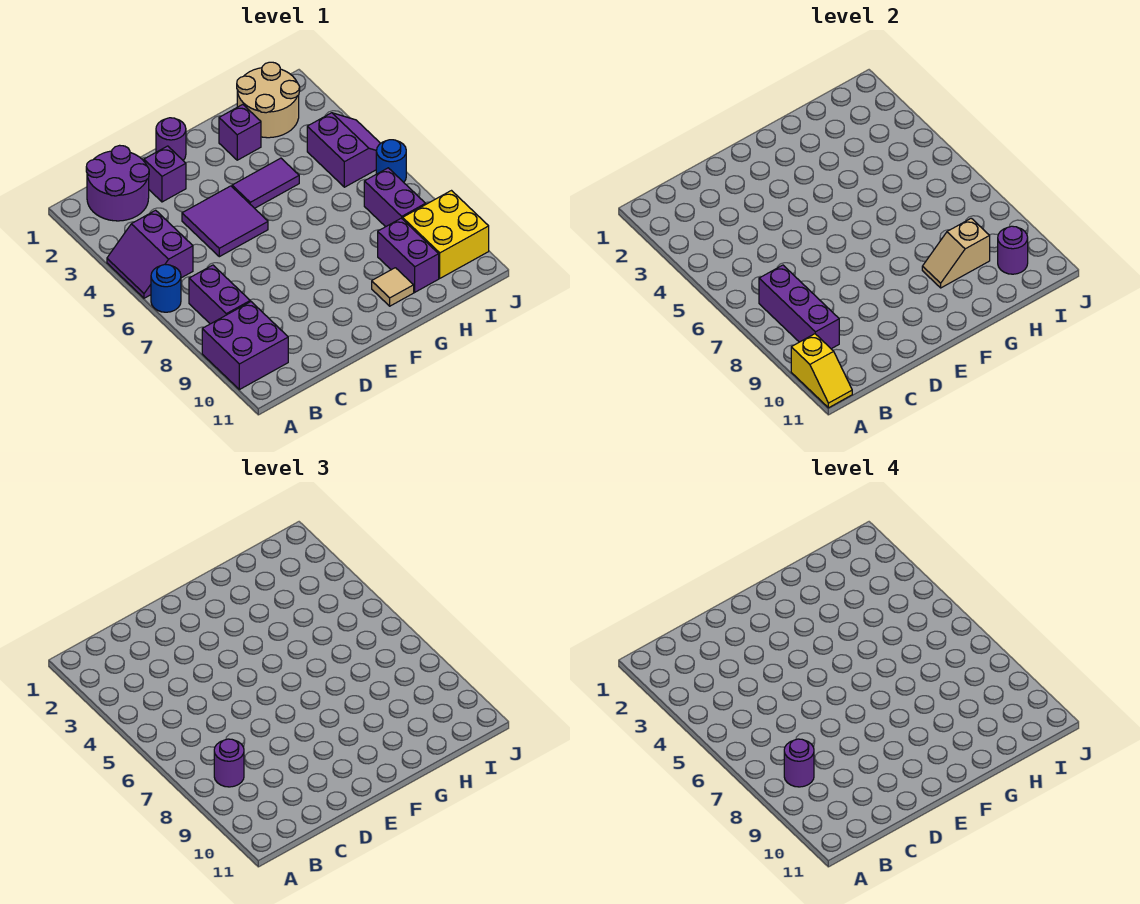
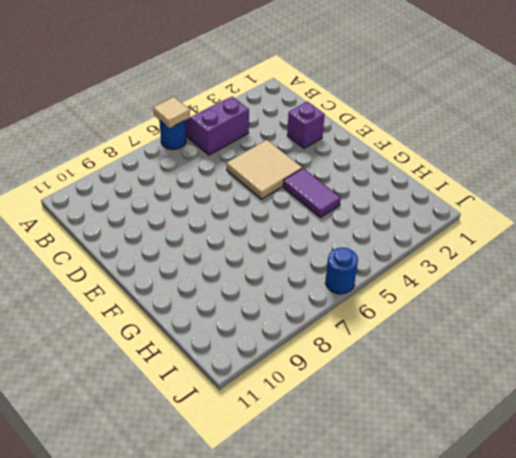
tan tile A6 level 2 -> tan tile G10 level 1
tan tile D4:E5 level 1 -> purple tile D4:E5 level 1
none -> purple brick A9:B10 level 1
none -> purple round brick B1:C2 level 1
none -> purple brick B7:B8 level 1

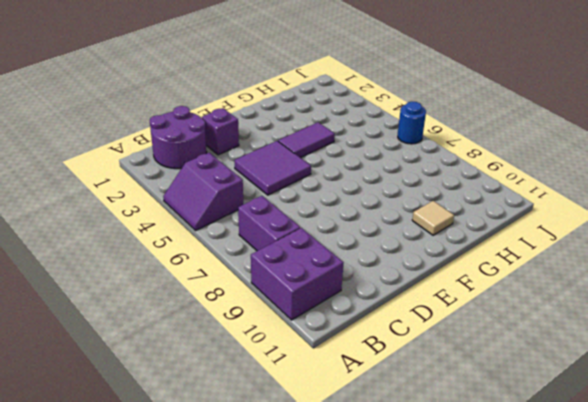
none -> blue round brick A6 level 1
none -> purple round brick E1 level 1
none -> purple brick G2 level 1

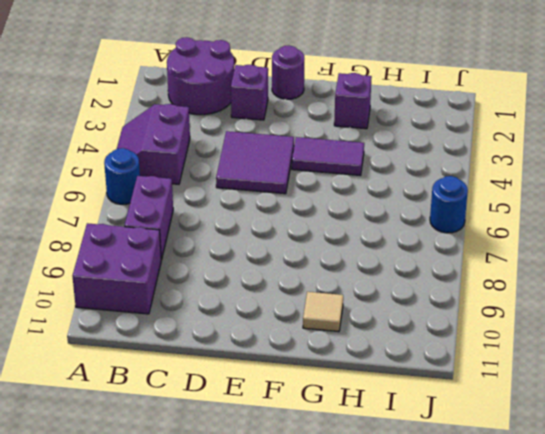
none -> tan round brick H1:I2 level 1
none -> purple brick H9:H10 level 1
none -> purple slope I4:J5 level 1 top I

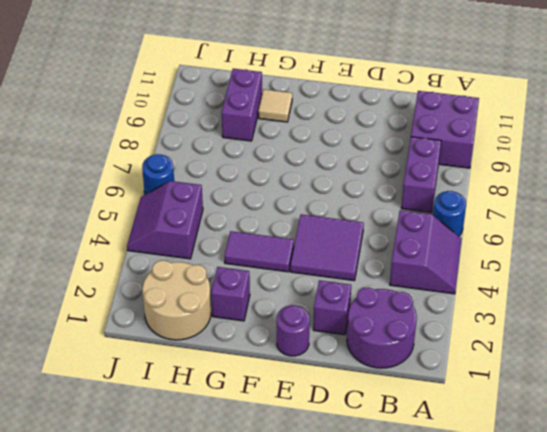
none -> purple brick I7:I8 level 1
none -> yellow brick I9:J10 level 1
none -> yellow slope A10:A11 level 2 top 10

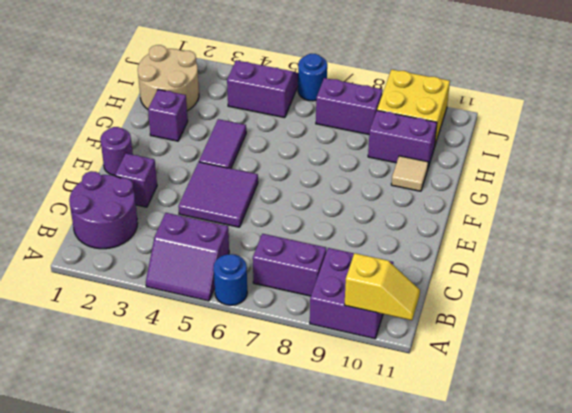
none -> purple brick B7:B9 level 2
none -> tan slope G9:H9 level 2 top H
none -> purple round brick I10 level 2

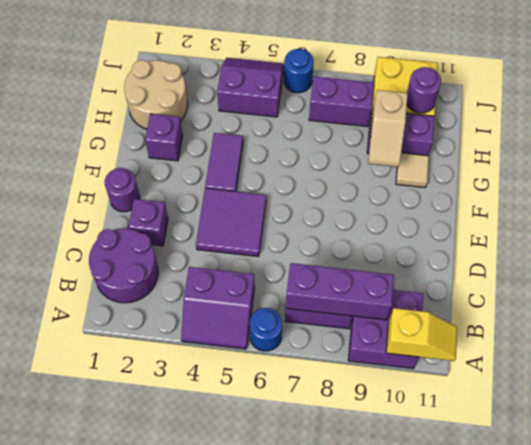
none -> purple round brick B8 level 3
none -> purple round brick B8 level 4

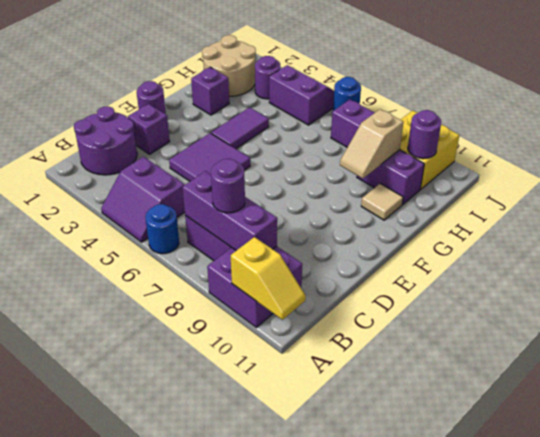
purple round brick I3 level 1 -> purple round brick B8 level 4

